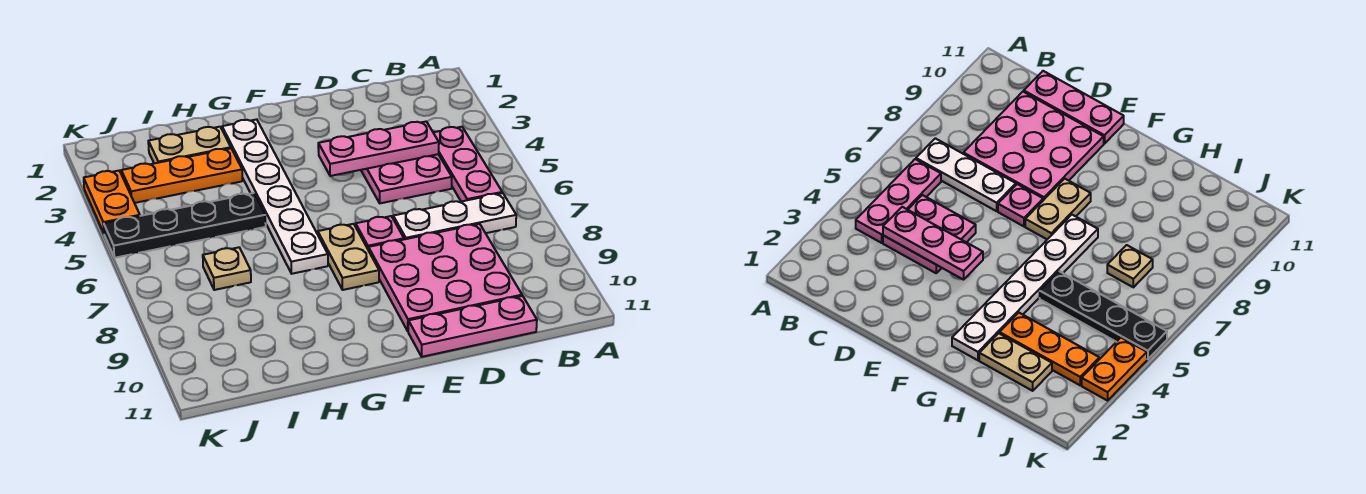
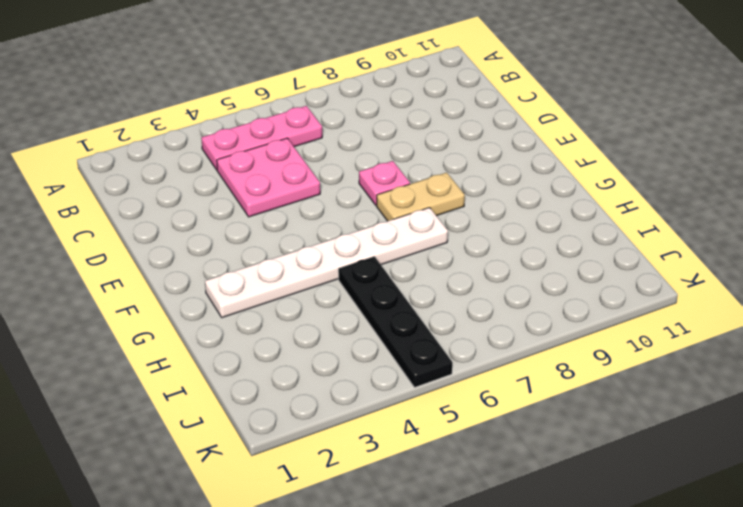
none -> white plate B7:D7 level 1
none -> pink plate C8:E10 level 1
none -> pink plate C11:E11 level 1

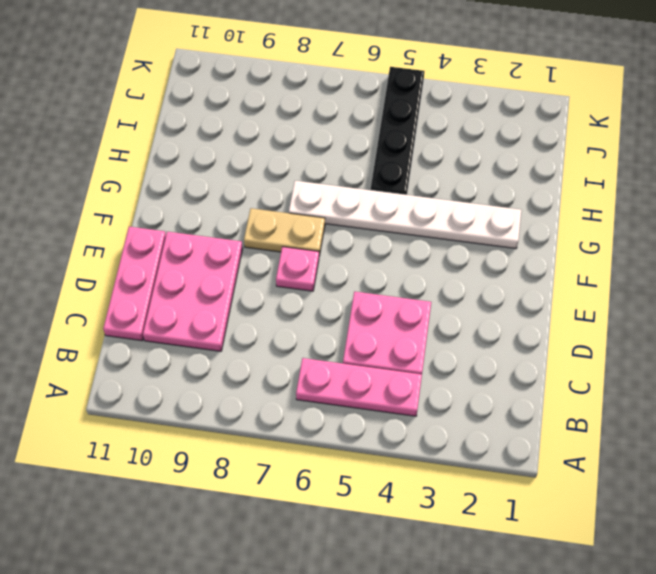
pink plate C9:E10 level 1 -> pink plate C8:E10 level 1
none -> white plate B7:D7 level 1
none -> tan plate H2:I2 level 1
none -> orange plate H3:J3 level 1

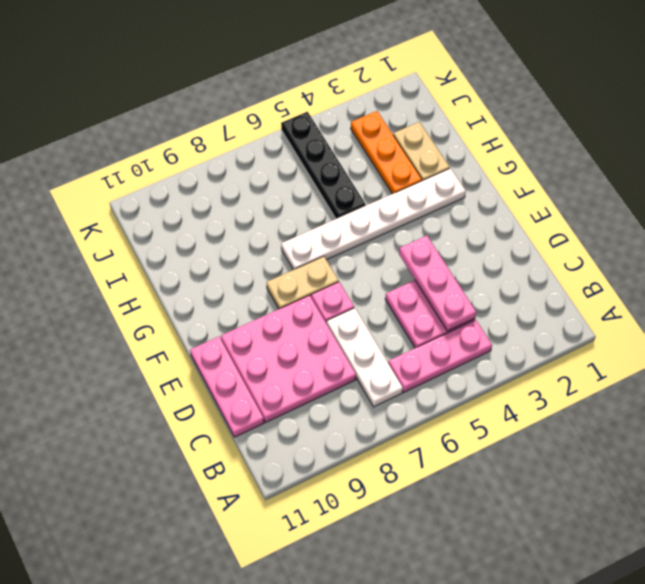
none -> tan plate I7 level 1
none -> orange plate K3:K4 level 1

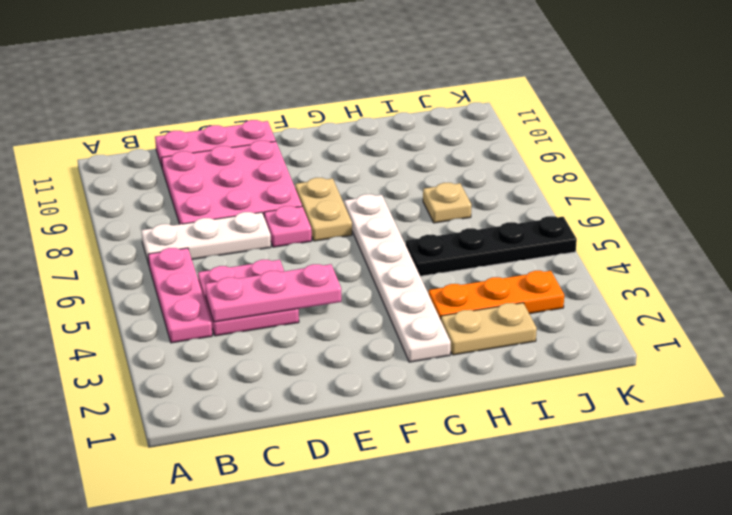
none -> orange plate K3:K4 level 1

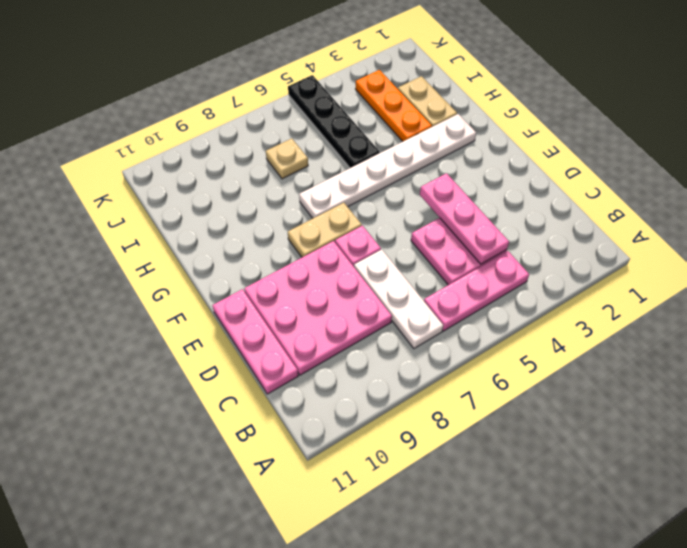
none -> orange plate K3:K4 level 1

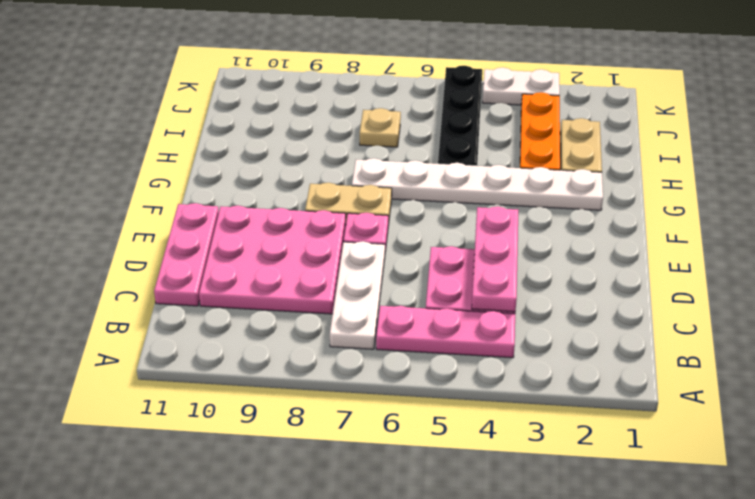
white plate K3:K4 level 1 -> orange plate K3:K4 level 1

